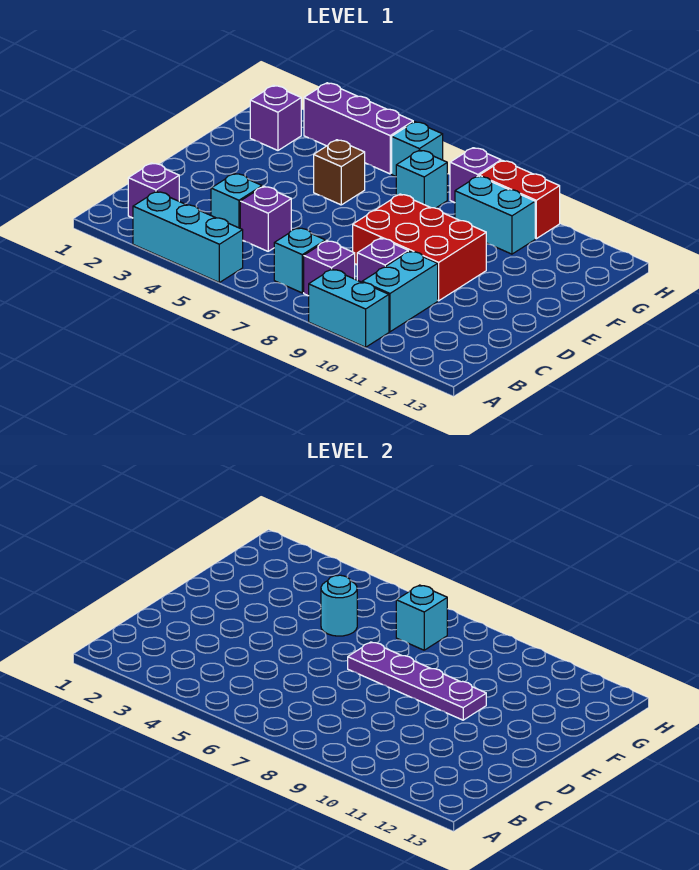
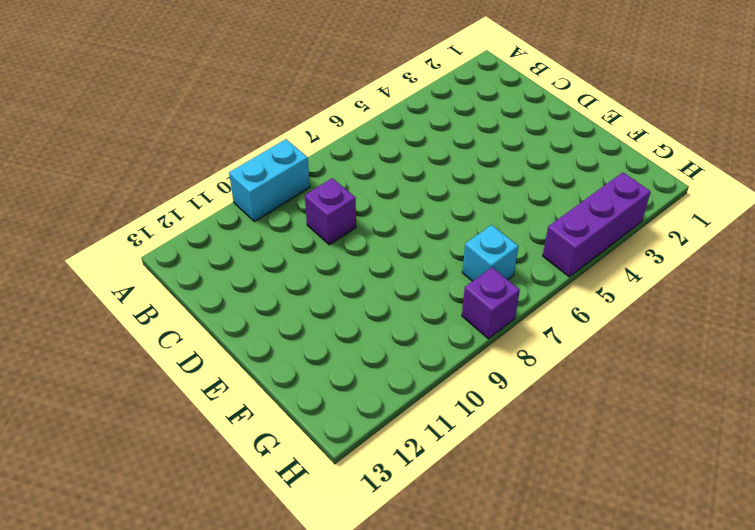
none -> cyan brick A3:A5 level 1
none -> purple brick B2 level 1
none -> cyan brick B7 level 1

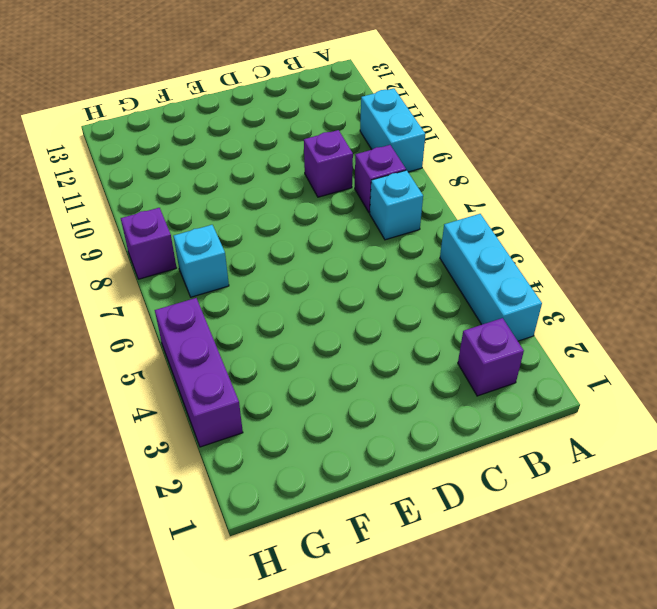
none -> cyan brick B10:C10 level 1
none -> cyan brick C4 level 1
none -> purple brick C5 level 1

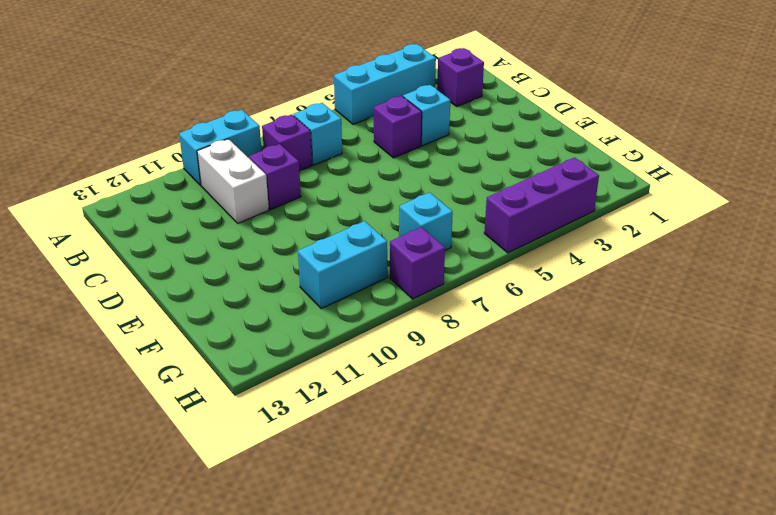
white brick B10:C10 level 1 -> cyan brick B10:C10 level 1
none -> red brick D8:E10 level 1
none -> brown brick F5 level 1
none -> purple brick G2 level 1

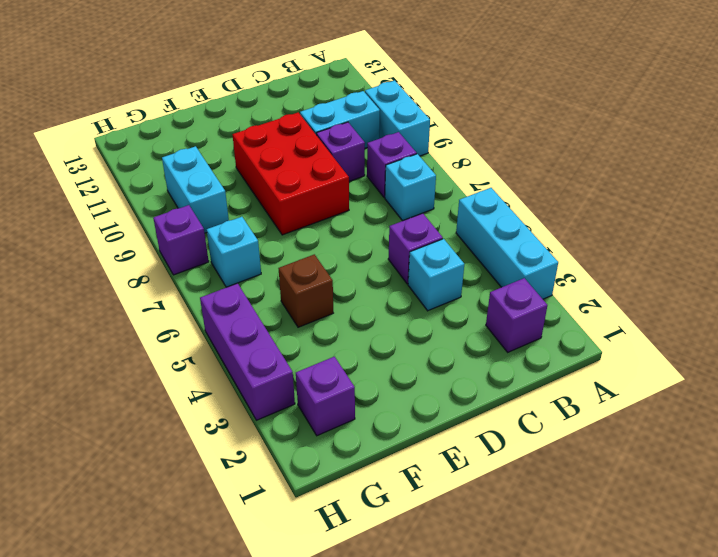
none -> cyan brick H6 level 1
none -> red brick H9:H10 level 1
none -> purple plate E7:E10 level 2

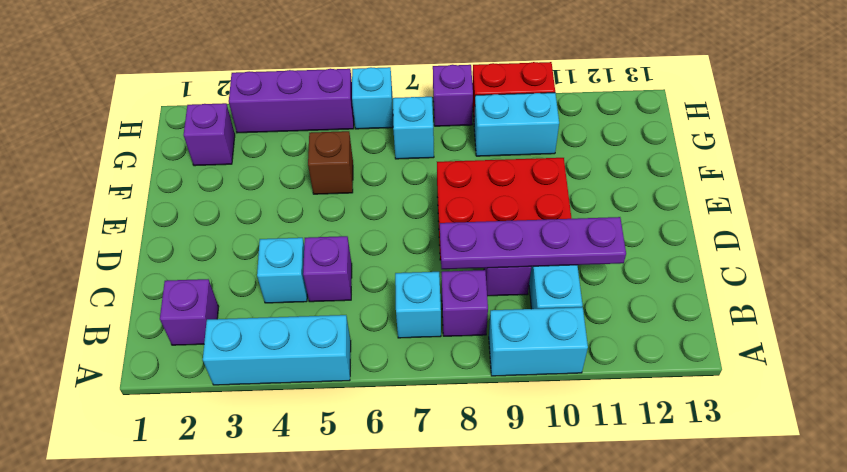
purple plate C8:C11 level 2 -> purple plate E7:E10 level 2
none -> cyan round brick F5 level 2
none -> cyan brick G7 level 2

